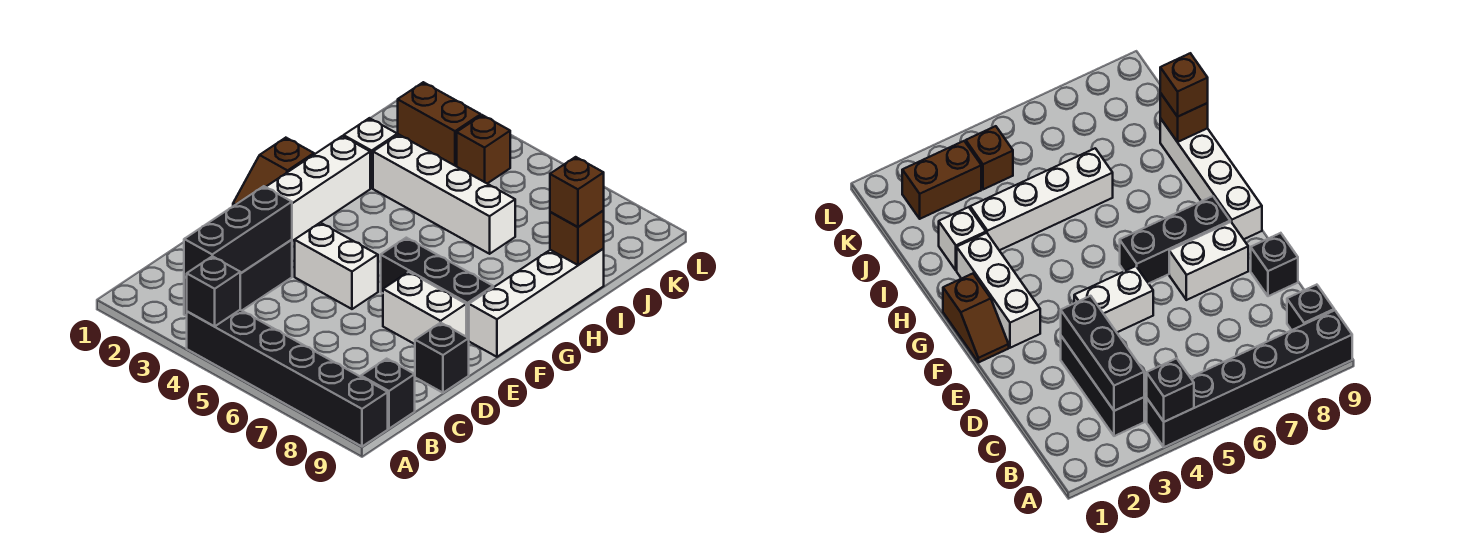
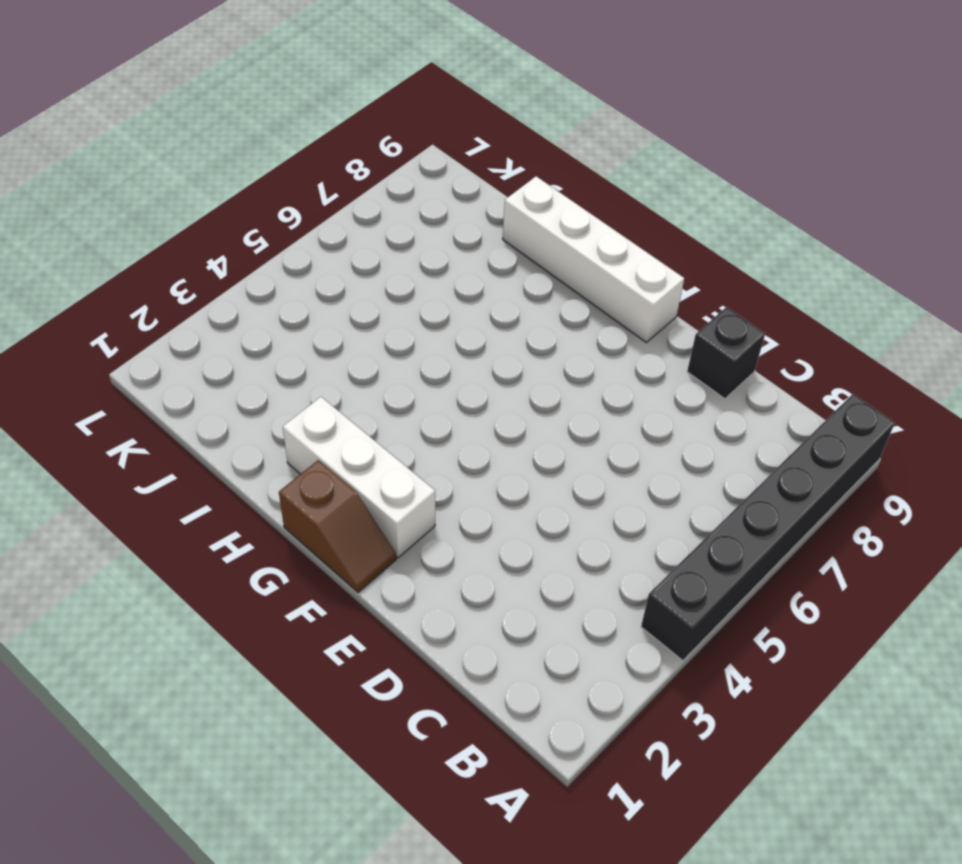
none -> black brick B3:D3 level 1
none -> black brick B9 level 1
none -> white brick E4:E5 level 1

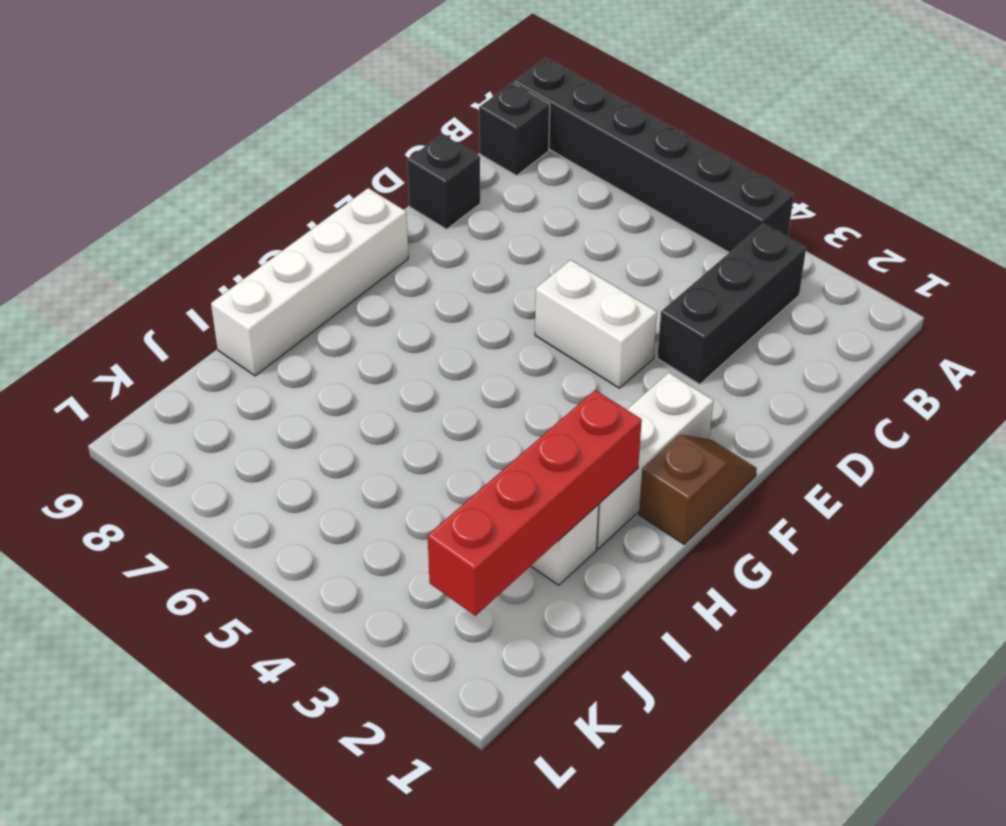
red brick H2:K2 level 2 -> none
none -> white brick E7:E8 level 1
none -> black brick F6:F8 level 1
none -> white brick I3:I6 level 1

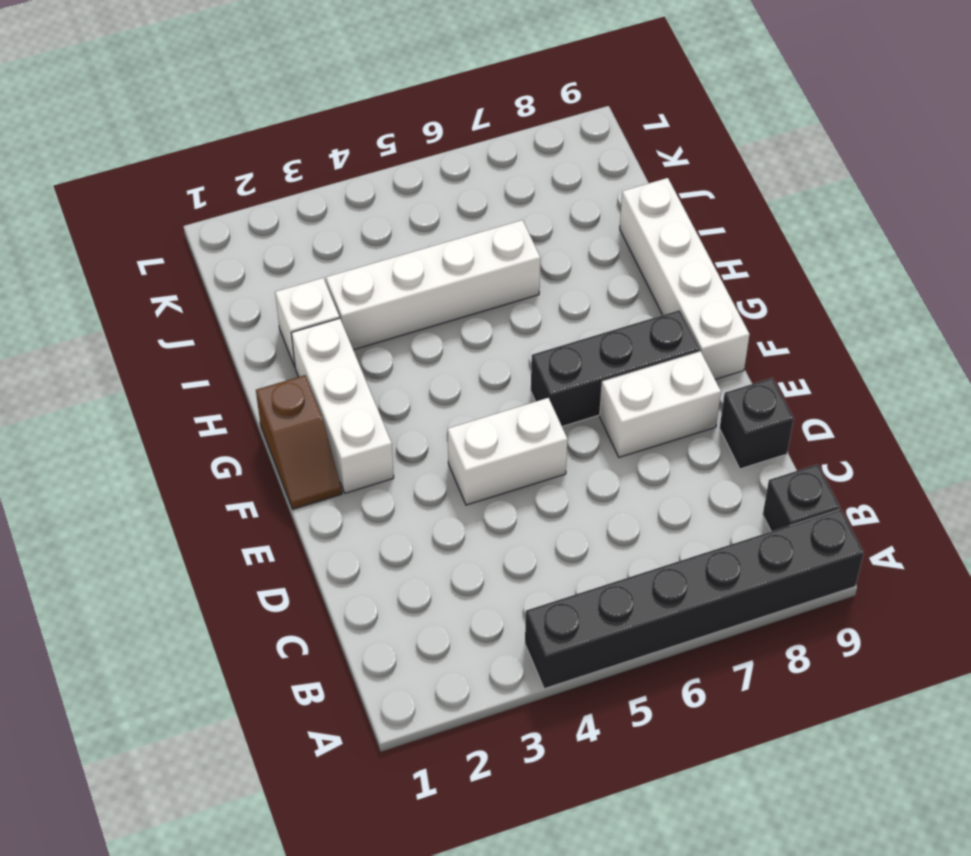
none -> black brick B3:D3 level 1
none -> brown brick K2:K3 level 1
none -> brown brick K4 level 1

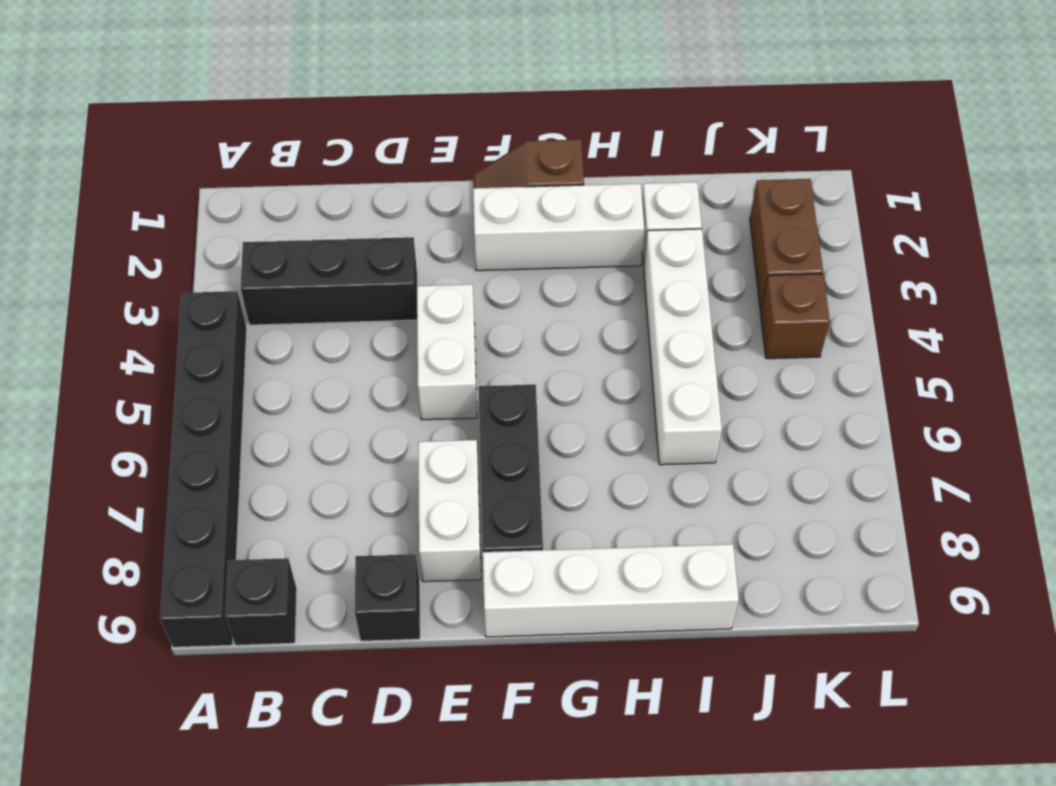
none -> black brick A4 level 2
none -> black brick B3:D3 level 2
none -> brown brick I9 level 2

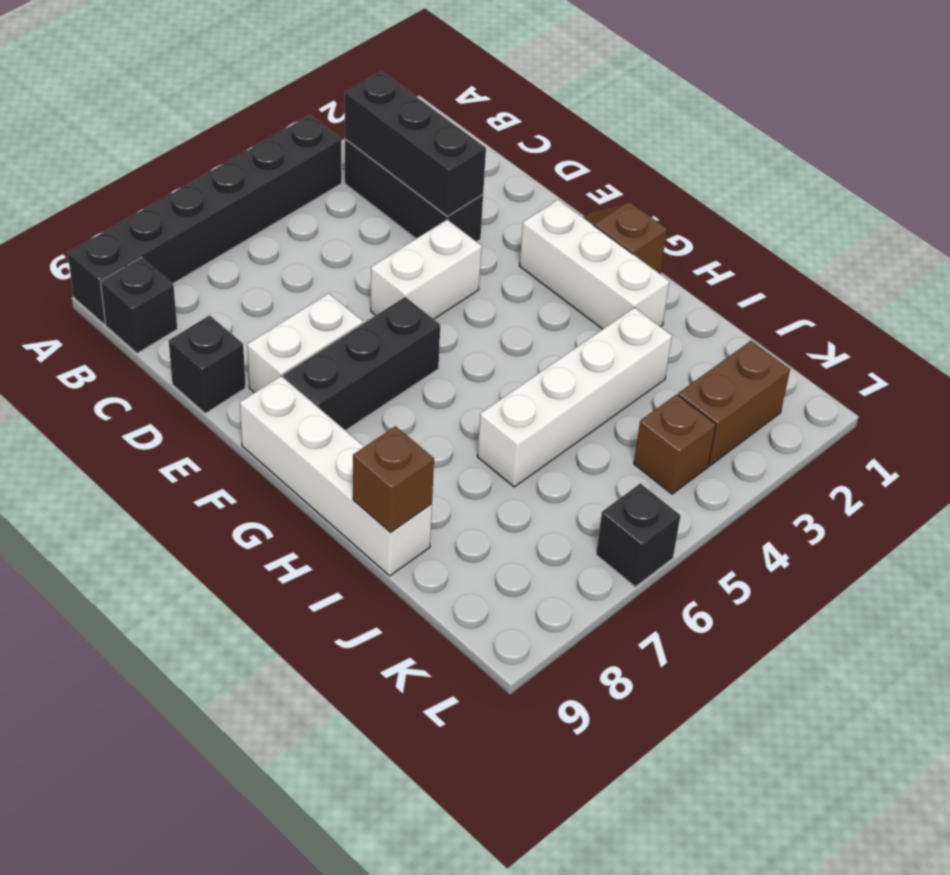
black brick L6 level 1 -> black brick A4 level 2
none -> white brick I2 level 1
none -> brown brick I9 level 3

